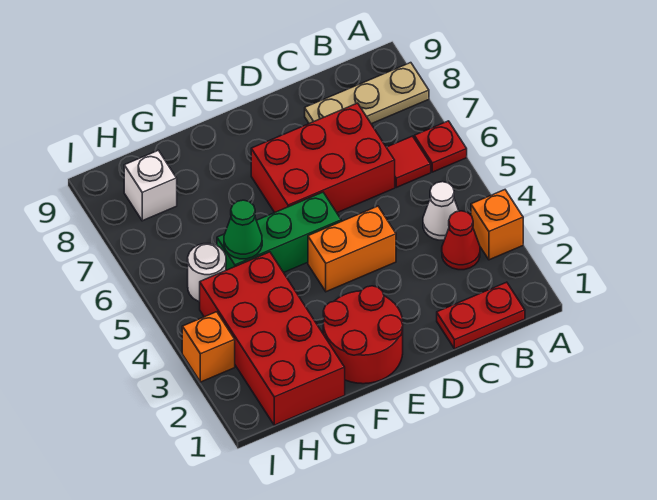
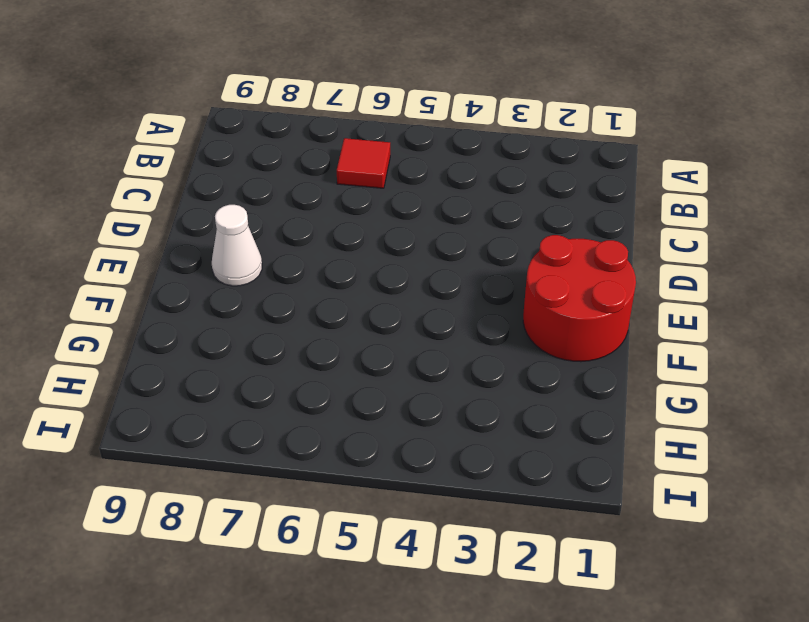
white cone E8 level 1 -> white cone B4 level 1
none -> orange brick A3 level 1
none -> red plate A6 level 1
none -> tan plate A8:C8 level 1

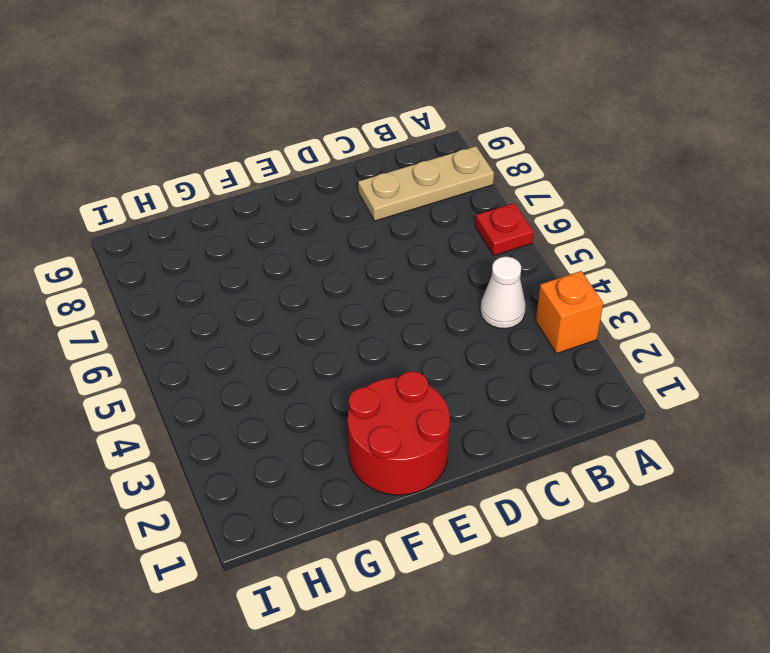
none -> red plate B1:C1 level 1
none -> red cone B3 level 1
none -> red tile B6 level 1

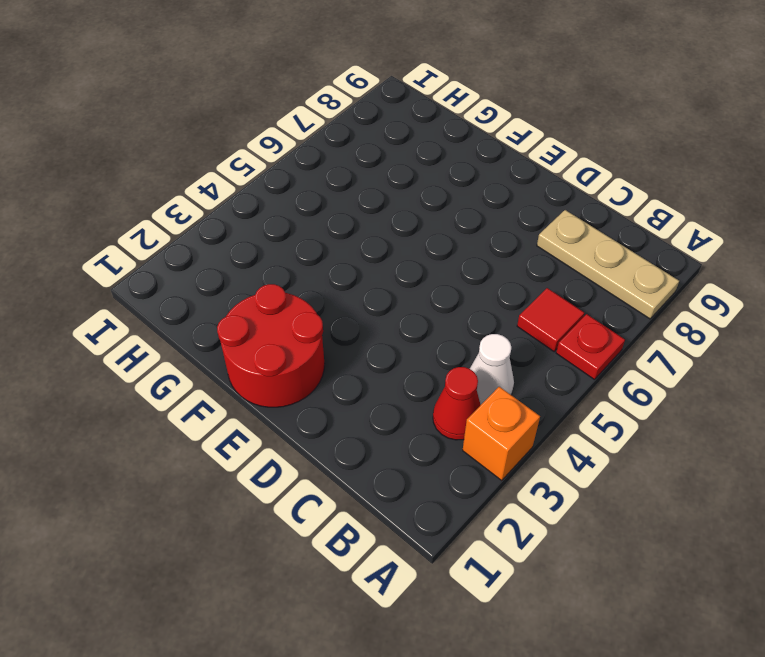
none -> red plate B1:C1 level 1
none -> red brick C6:E7 level 1
none -> orange brick D4:E4 level 1

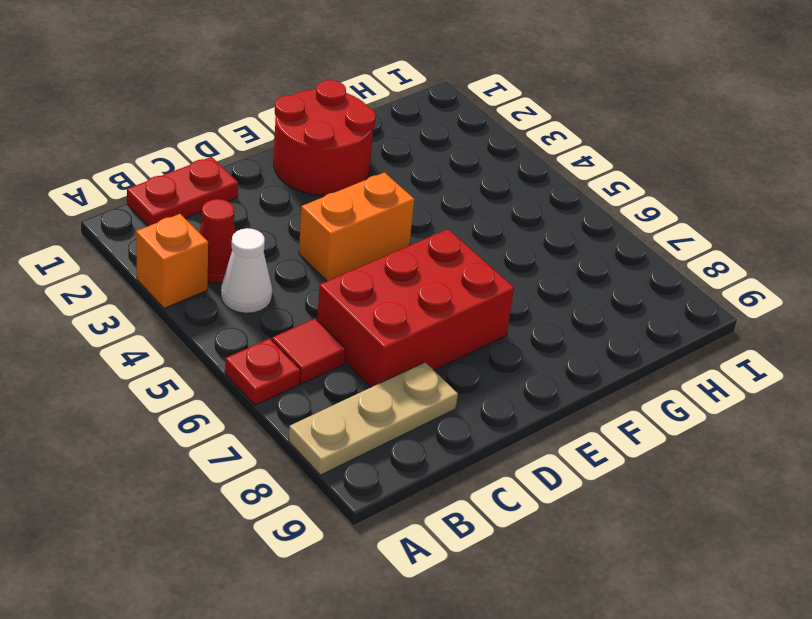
none -> green brick E5:G5 level 1
none -> red brick G1:H4 level 1
none -> white round brick H5 level 1

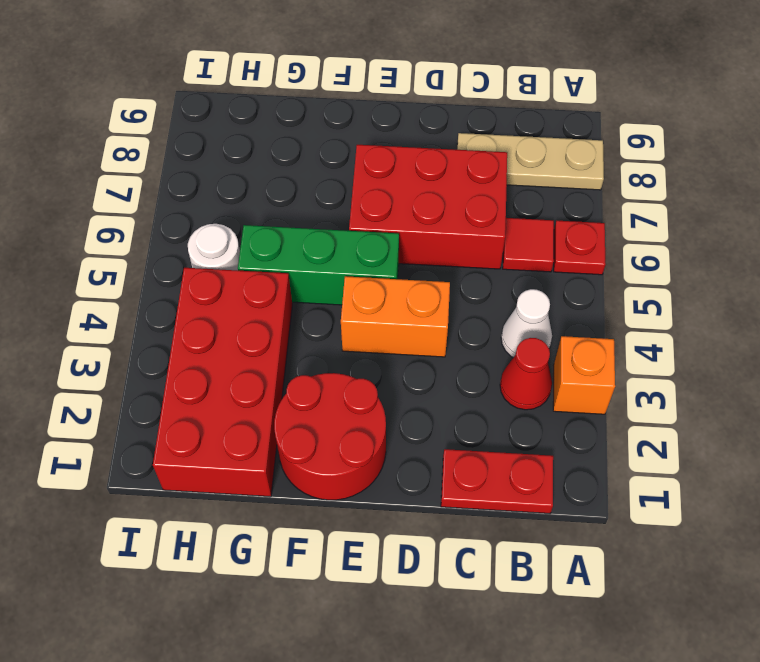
none -> white brick H8 level 1
none -> orange brick I3 level 1
none -> green cone G5 level 2

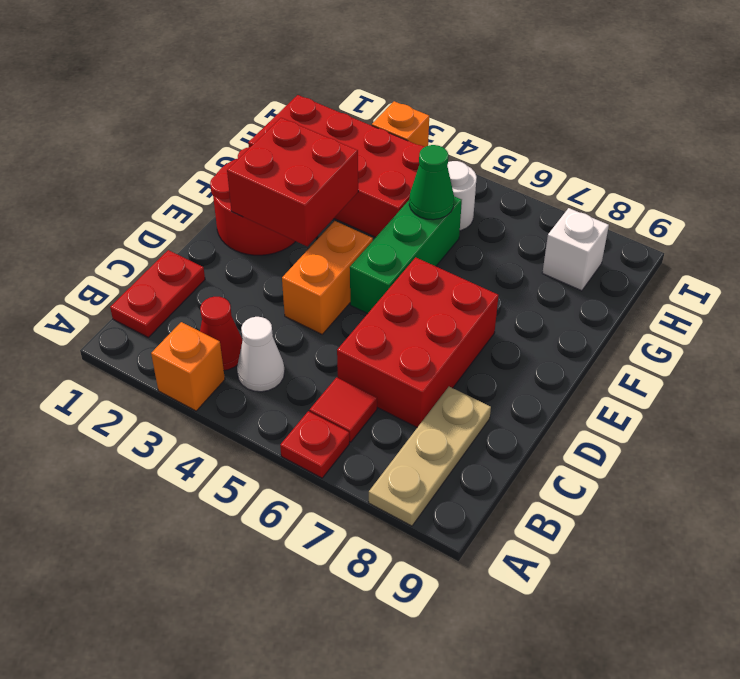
red brick E2:F3 level 2 -> none

